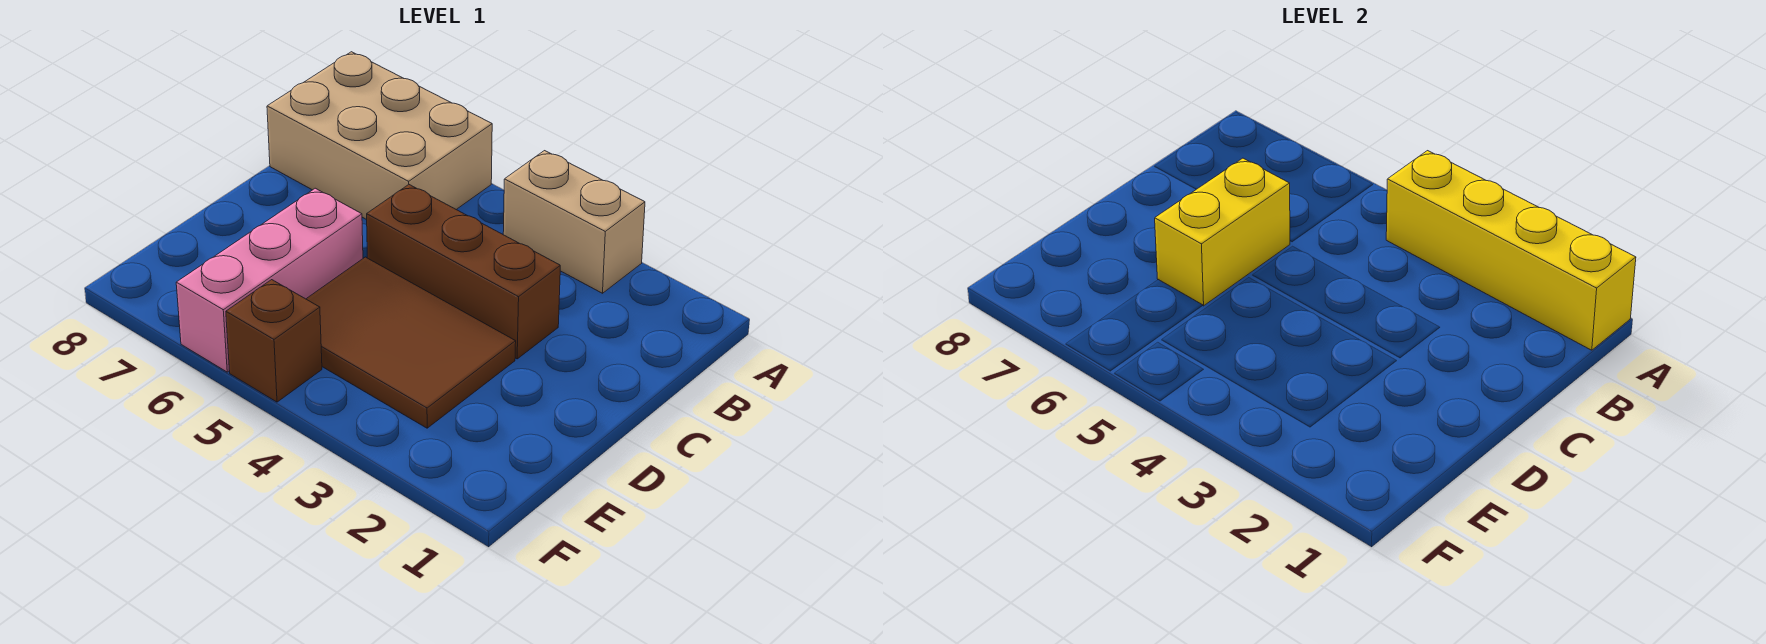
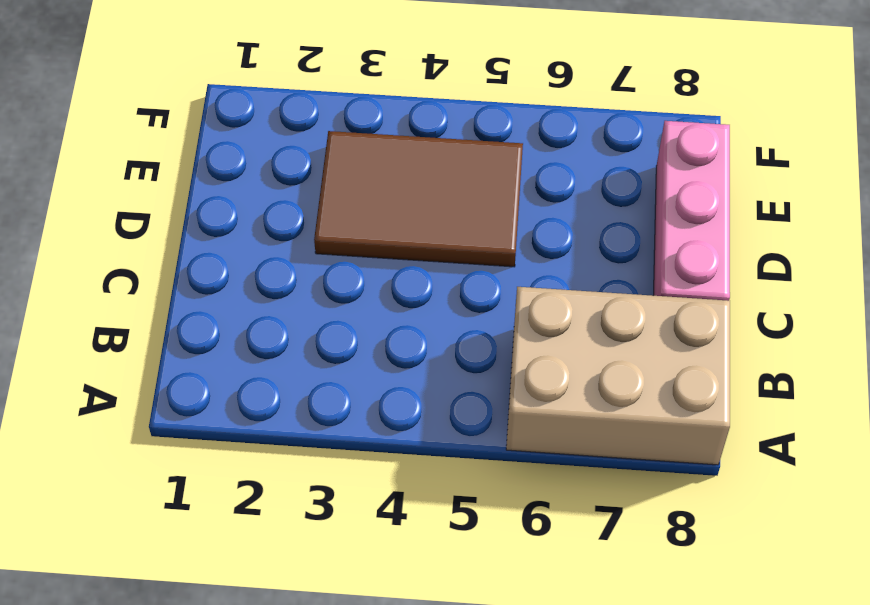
pink brick C8:E8 level 1 -> pink brick D6:F6 level 1
none -> tan brick A3:A4 level 1
none -> brown brick C3:C5 level 1

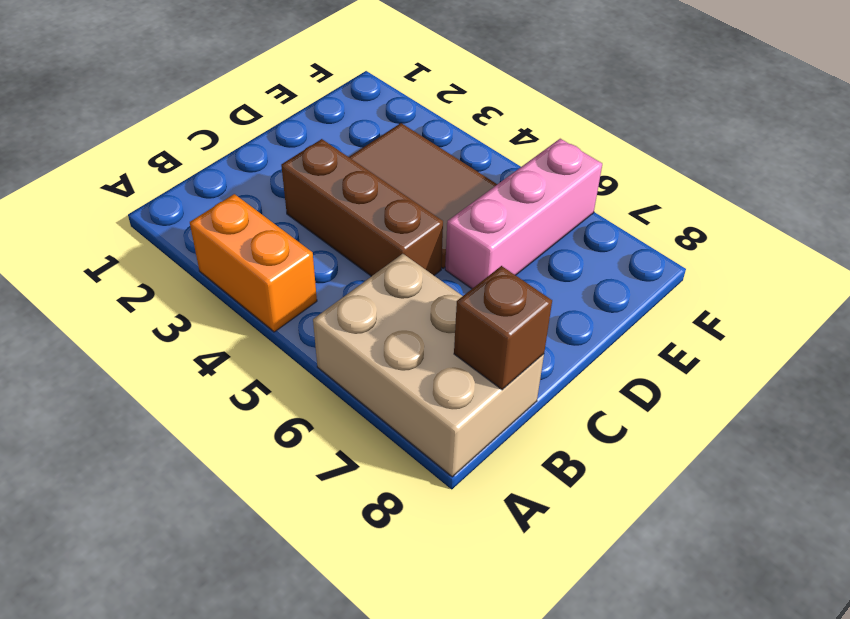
orange brick A3:A4 level 1 -> tan brick A3:A4 level 1
brown brick B8 level 2 -> brown brick F5 level 1
none -> yellow brick A1:A4 level 2
none -> yellow brick C6:D6 level 2

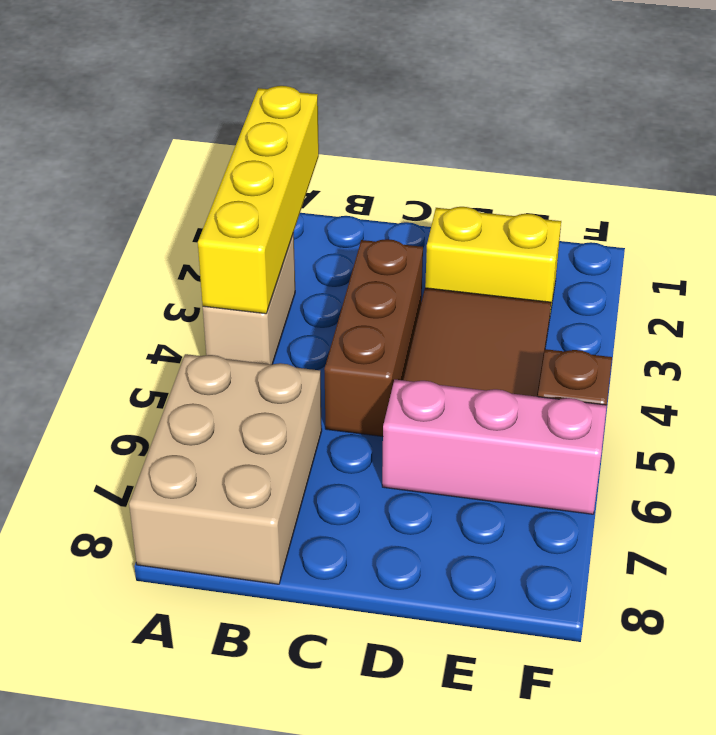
yellow brick D2:E2 level 1 -> yellow brick C6:D6 level 2

